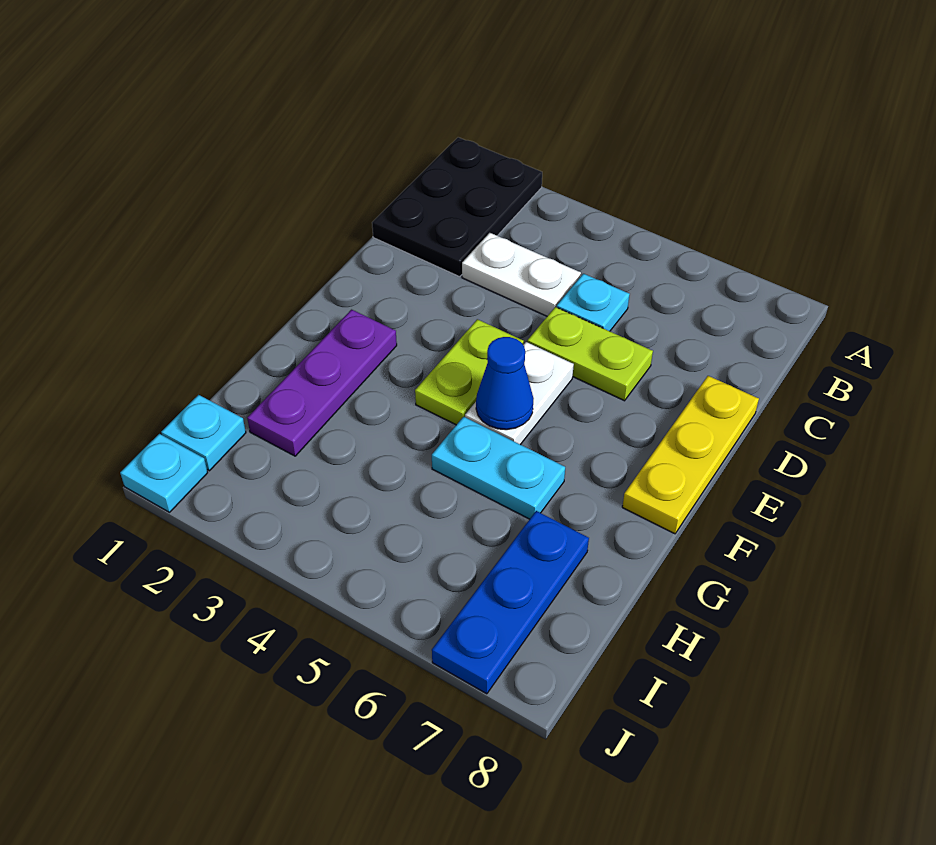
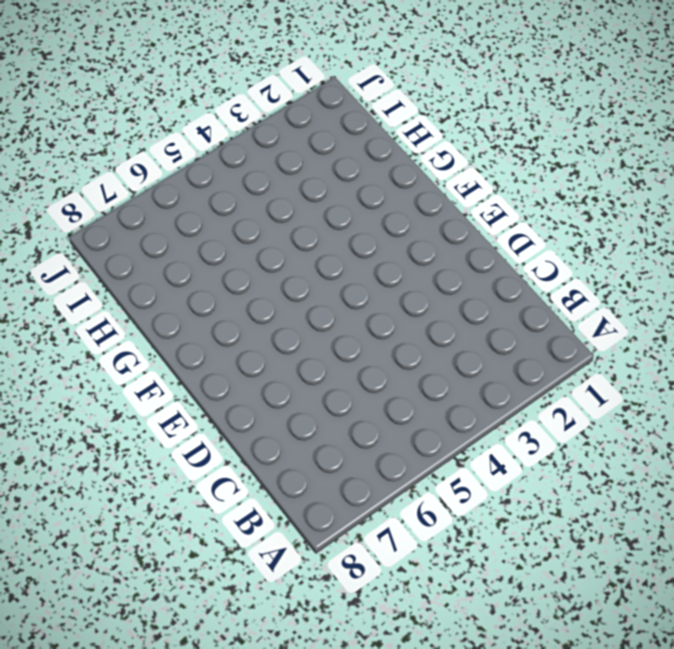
none -> black plate A1:C2 level 1
none -> white plate C3:C4 level 1
none -> cyan plate C5 level 1

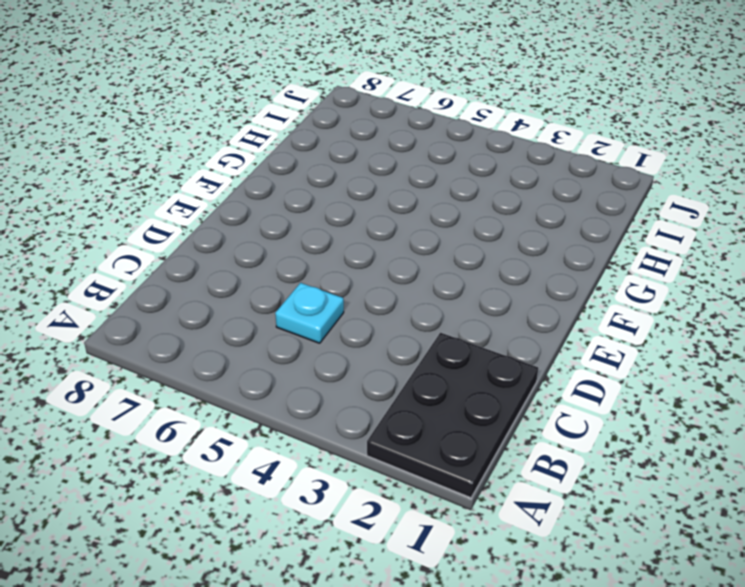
none -> white plate C3:C4 level 1
none -> lime plate D5:D6 level 1
none -> yellow plate D8:F8 level 1

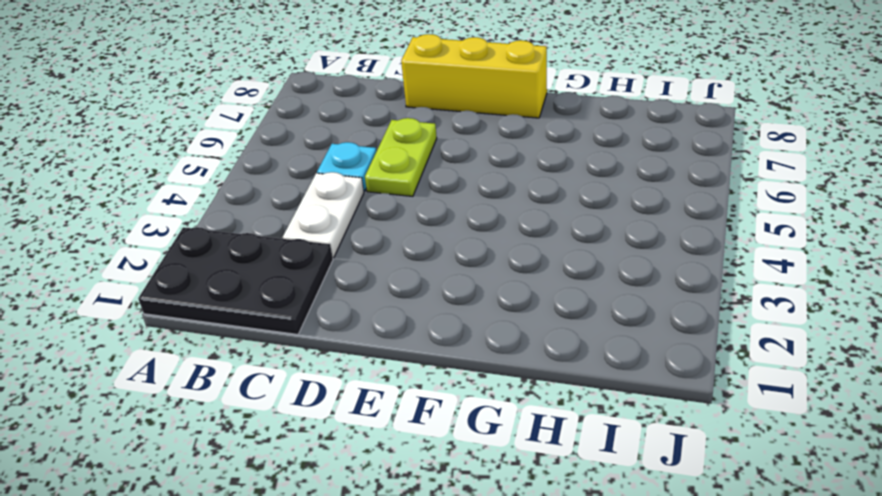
yellow brick D8:F8 level 1 -> yellow plate D8:F8 level 1
none -> lime plate E4:F4 level 1
none -> white plate E5:F5 level 1
none -> purple plate F2:H2 level 1

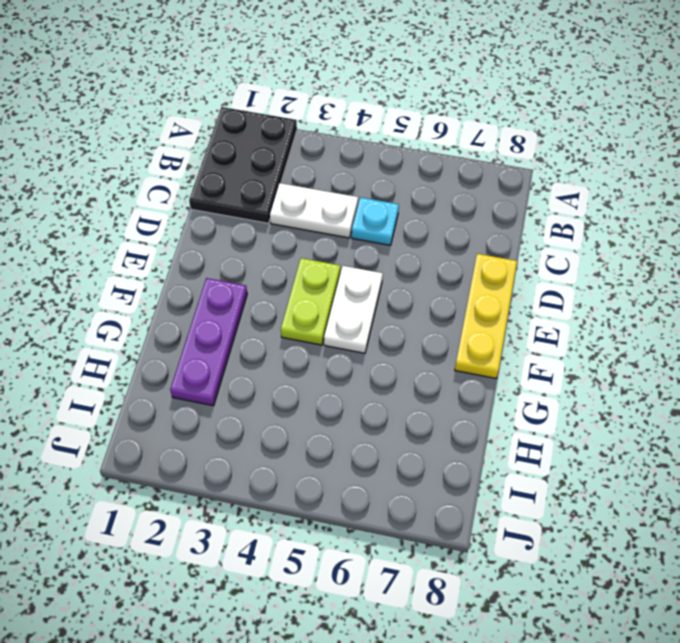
none -> lime plate D5:D6 level 1
none -> cyan plate G5:G6 level 1
none -> blue plate H7:J7 level 1

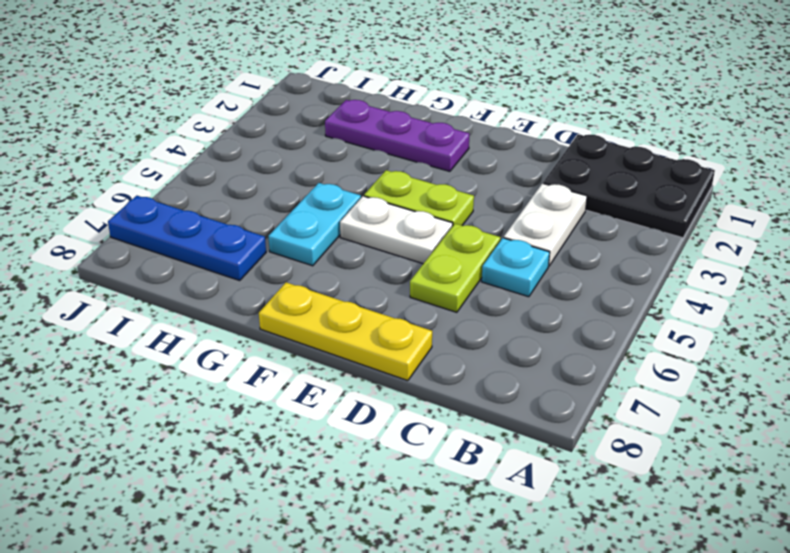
none -> cyan plate I1 level 1
none -> cyan plate J1 level 1
none -> blue cone F5 level 2

